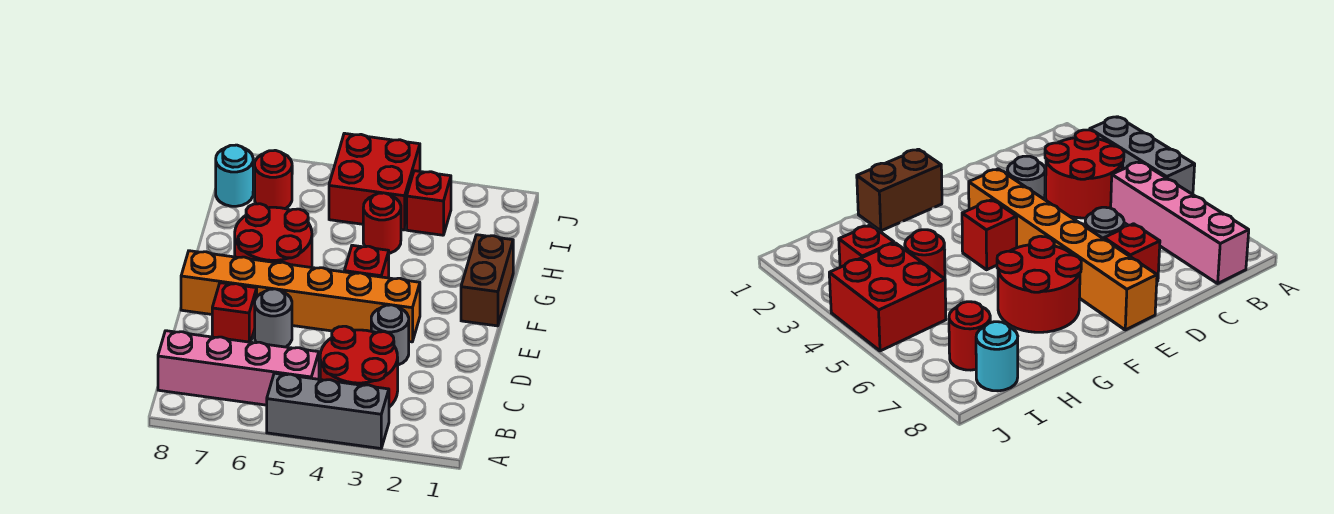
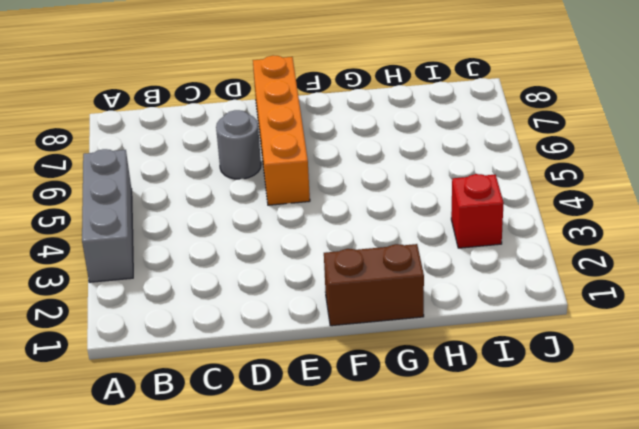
orange brick E5:E8 level 1 -> orange brick E3:E8 level 1
none -> red round brick B3:C4 level 1
none -> pink brick B5:B8 level 1
none -> grey round brick D3 level 1

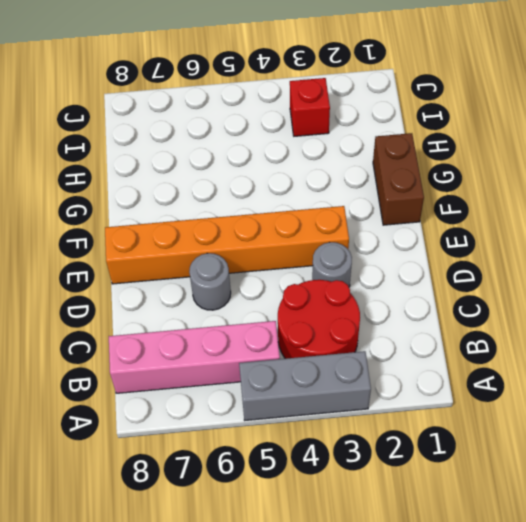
none -> red brick D7 level 1
none -> red brick F4 level 1
none -> red round brick F6:G7 level 1

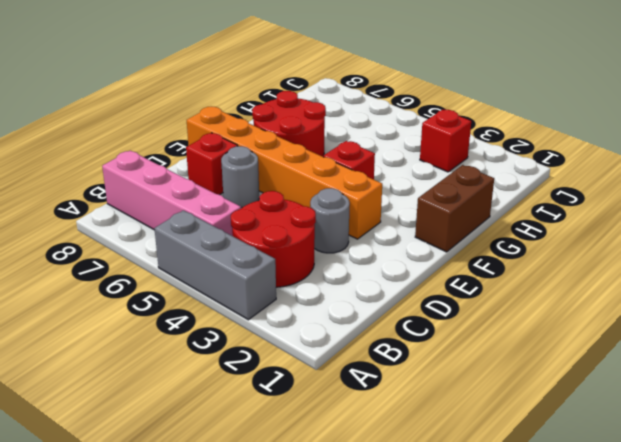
none -> red round brick H4 level 1
none -> red brick I4:J5 level 1
none -> red round brick I7 level 1

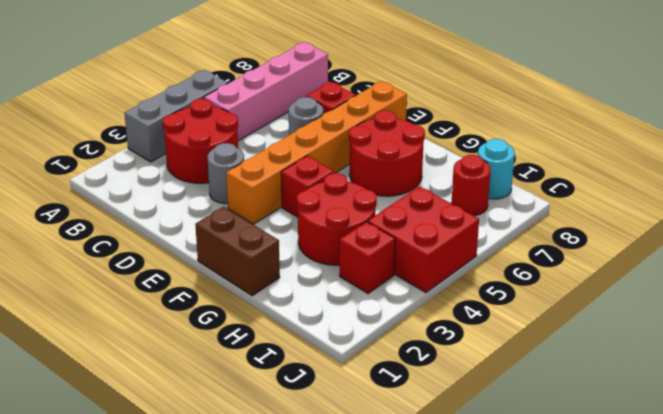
red round brick G3:H4 level 1 -> red round brick H4 level 1

